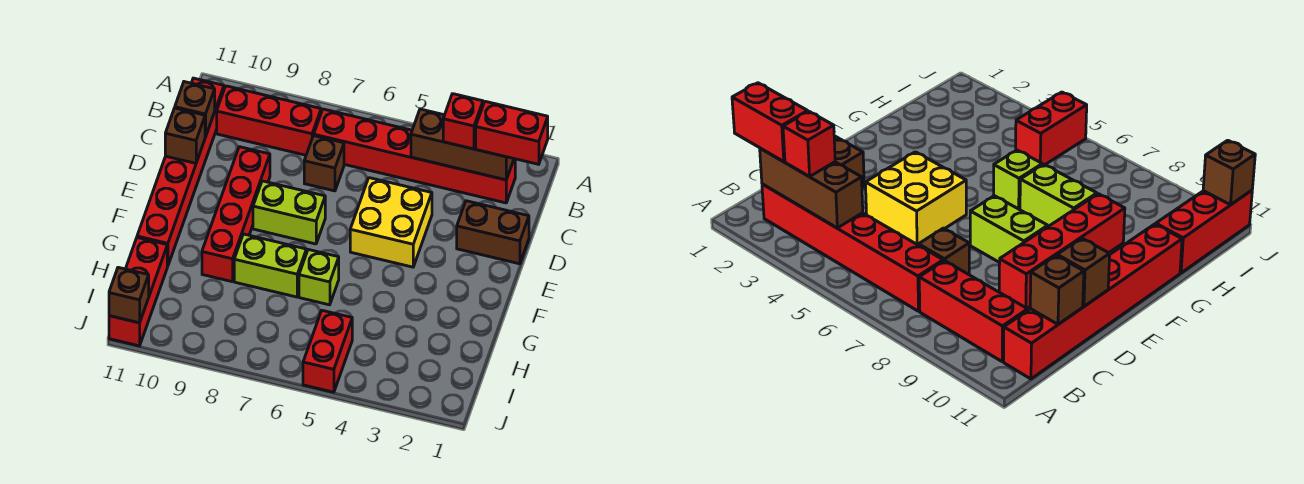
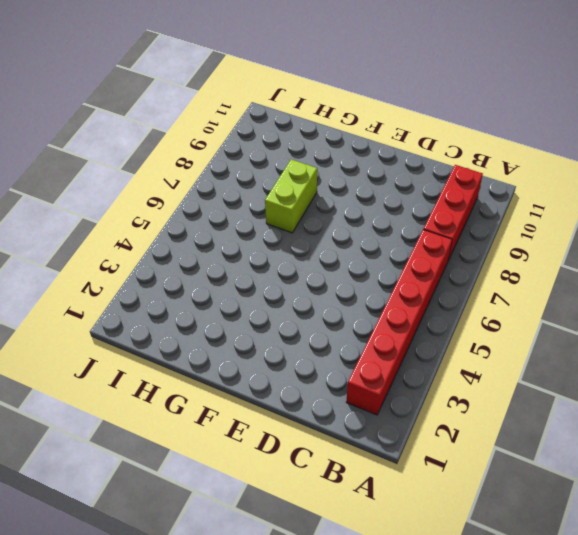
none -> red brick B11:G11 level 1
none -> brown brick C7 level 1
none -> brown brick D1:D2 level 1

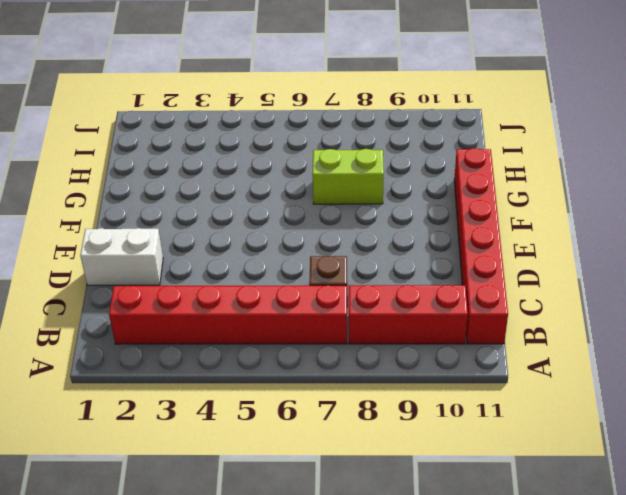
white brick D1:D2 level 1 -> brown brick D1:D2 level 1
none -> yellow brick D4:E5 level 1
none -> red brick D9:G9 level 1
none -> lime brick E7:E8 level 1

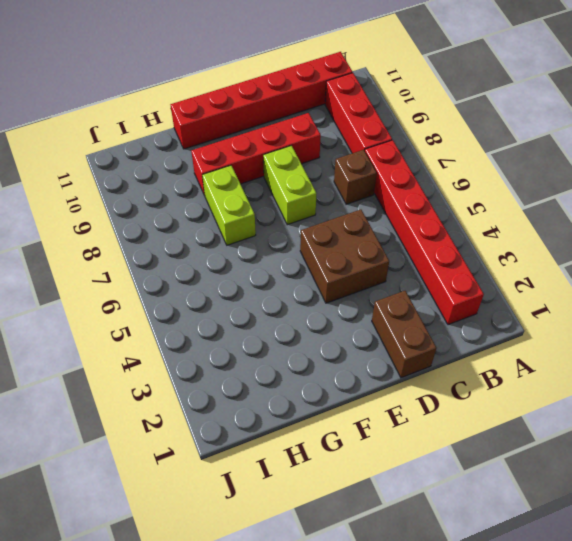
brown brick D4:E5 level 1 -> yellow brick D4:E5 level 1
none -> lime brick G6 level 1
none -> red brick H11:J11 level 1
none -> red brick I5:J5 level 1

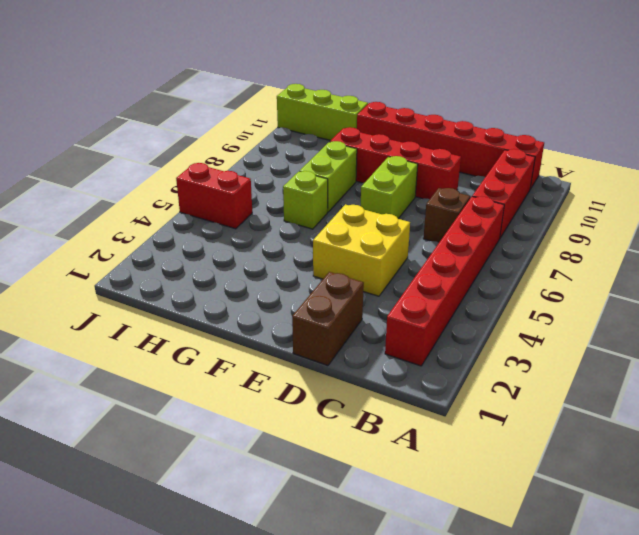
lime brick H11:J11 level 1 -> red brick H11:J11 level 1
none -> brown brick B2:B4 level 2
none -> brown brick C11 level 2
none -> brown brick D11 level 2

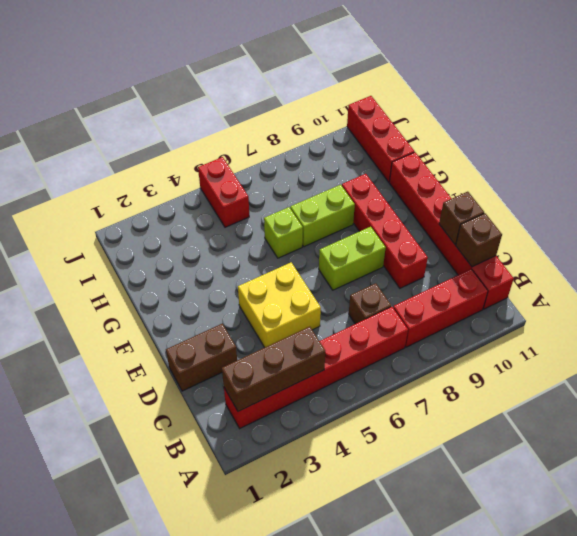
none -> brown brick J11 level 2
none -> red brick B1:B2 level 3
none -> red brick B3 level 3

